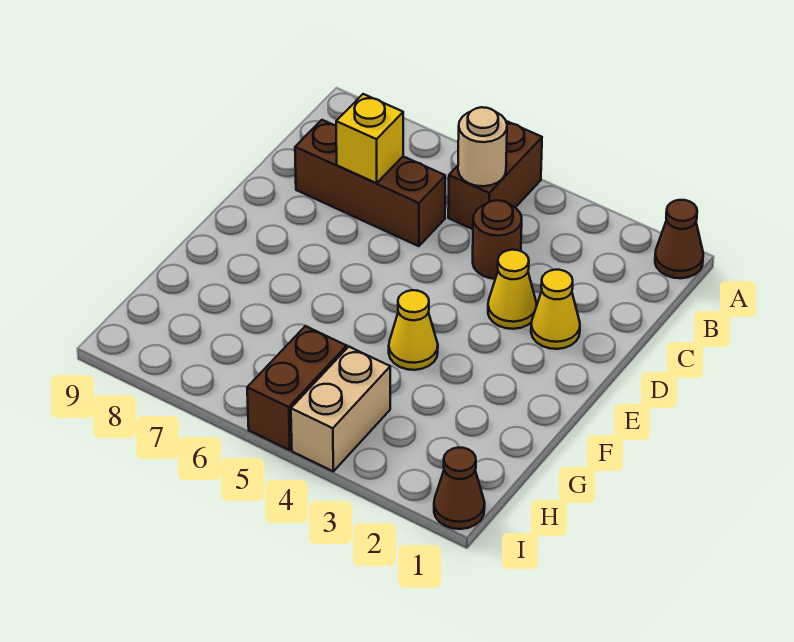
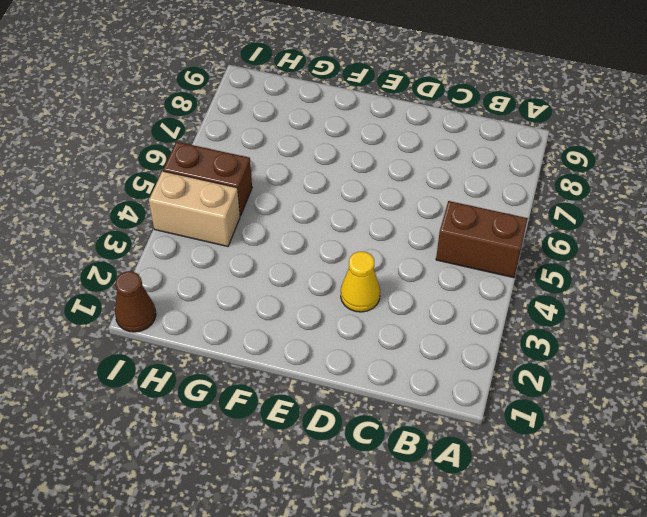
none -> brown cone A1 level 1
none -> brown round brick C4 level 1
none -> brown brick C6:C8 level 1

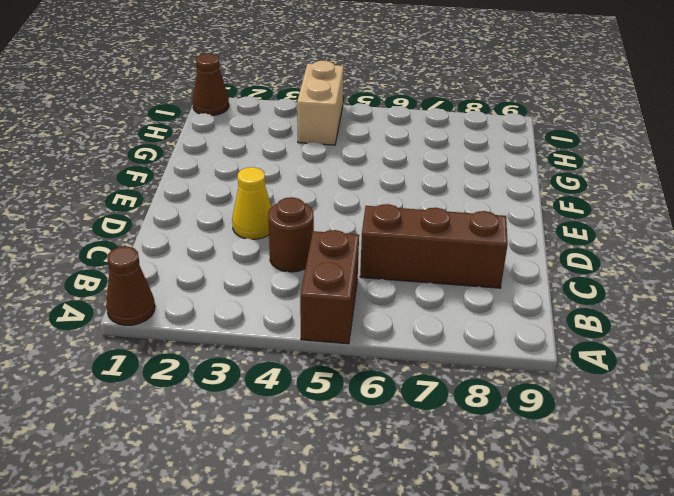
none -> yellow cone D2 level 1
none -> yellow cone F4 level 1
none -> brown brick H5:I5 level 1

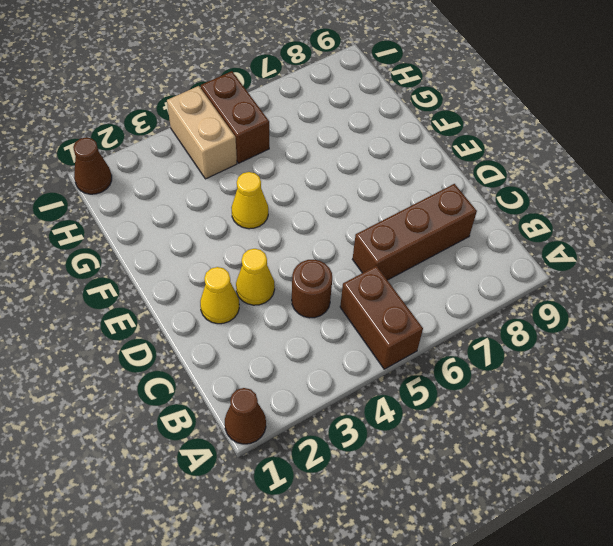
none -> tan round brick B5 level 2
none -> yellow brick C7 level 2

